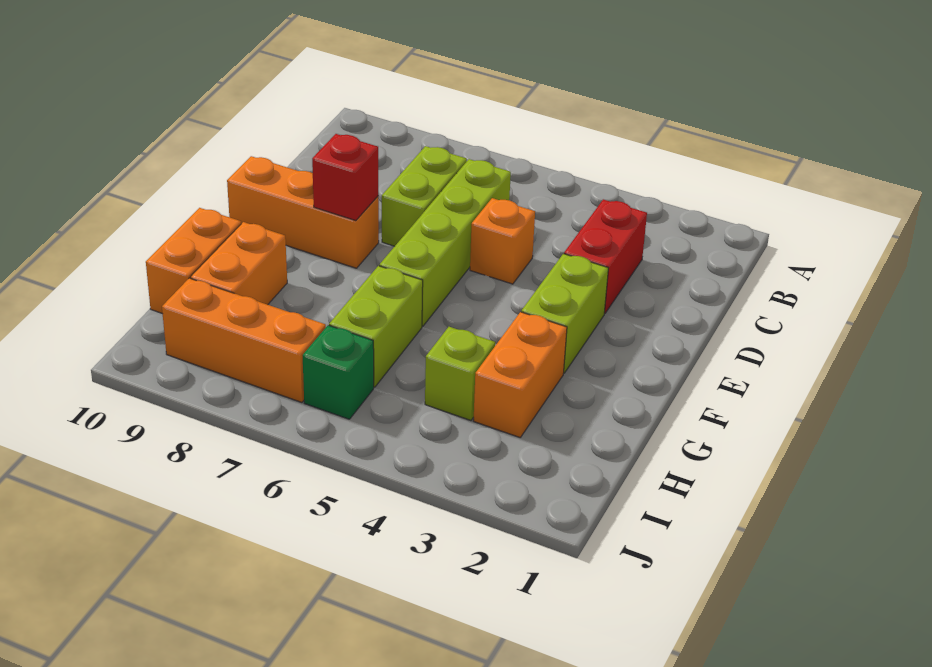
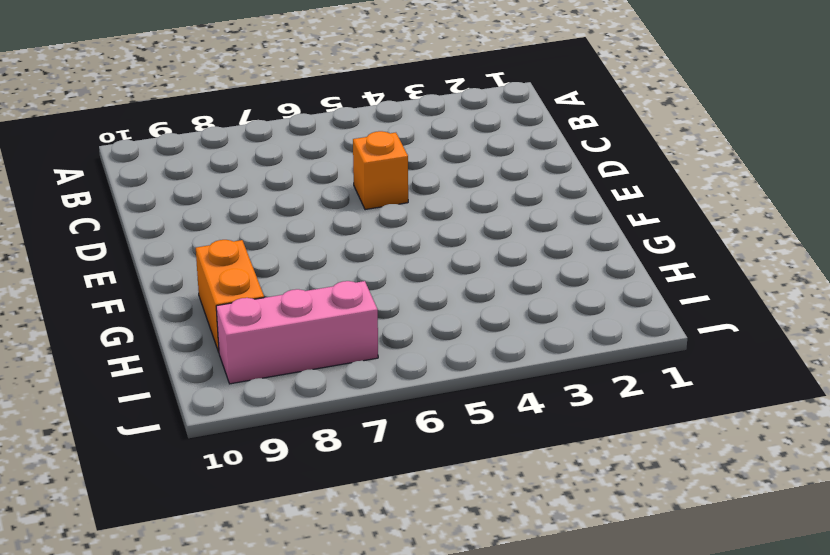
pink brick I7:I9 level 1 -> orange brick I7:I9 level 1
none -> red brick C3:D3 level 1
none -> lime brick C6:F6 level 1
none -> lime brick C7:D7 level 1

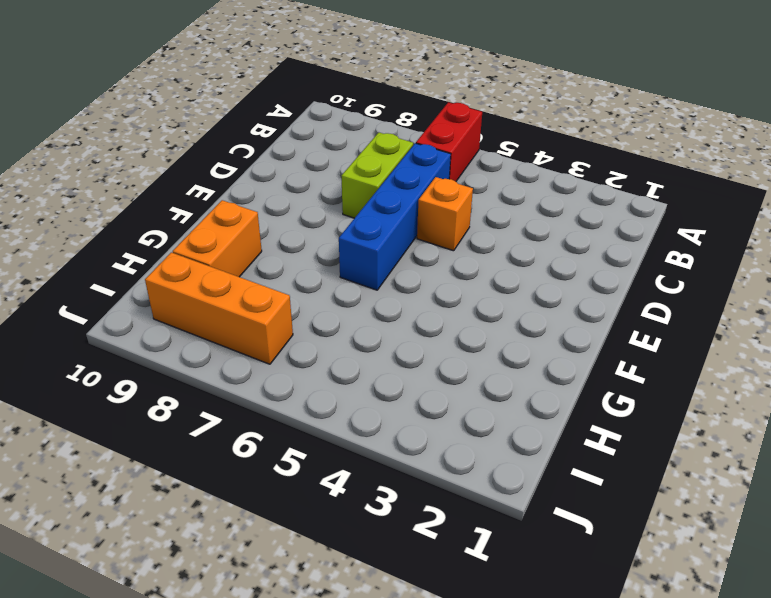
red brick A6:B6 level 1 -> red brick C3:D3 level 1
blue brick C6:F6 level 1 -> lime brick C6:F6 level 1
none -> lime brick E3:F3 level 1
none -> orange brick E8:E10 level 1
none -> orange brick G3:H3 level 1

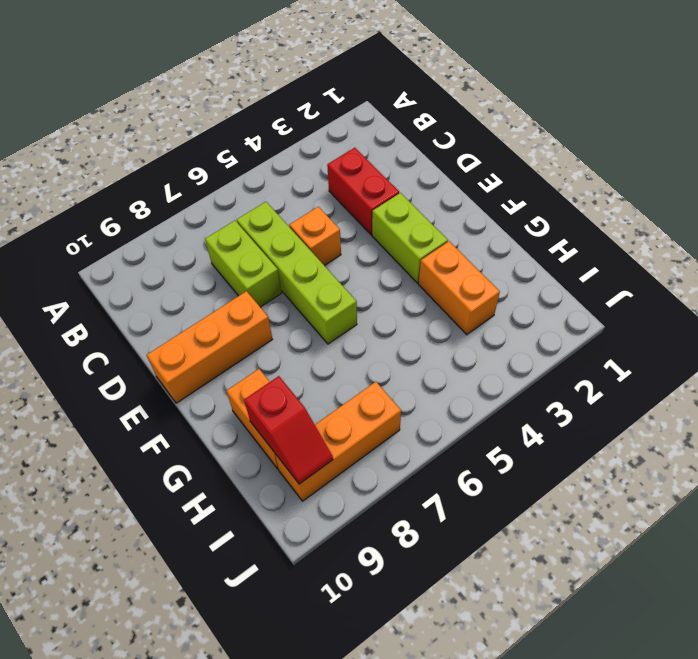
red slope H9:I9 level 2 top H -> none
none -> lime brick G6:H6 level 1
none -> orange brick G10:H10 level 1
none -> lime brick H4 level 1

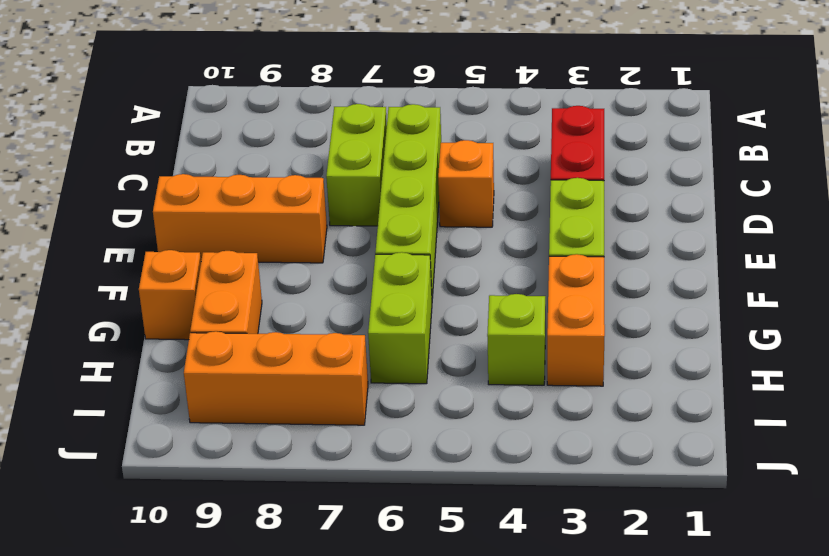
orange brick G10 level 1 -> orange brick G10:H10 level 1
none -> green brick I6 level 1
none -> red brick E8 level 2

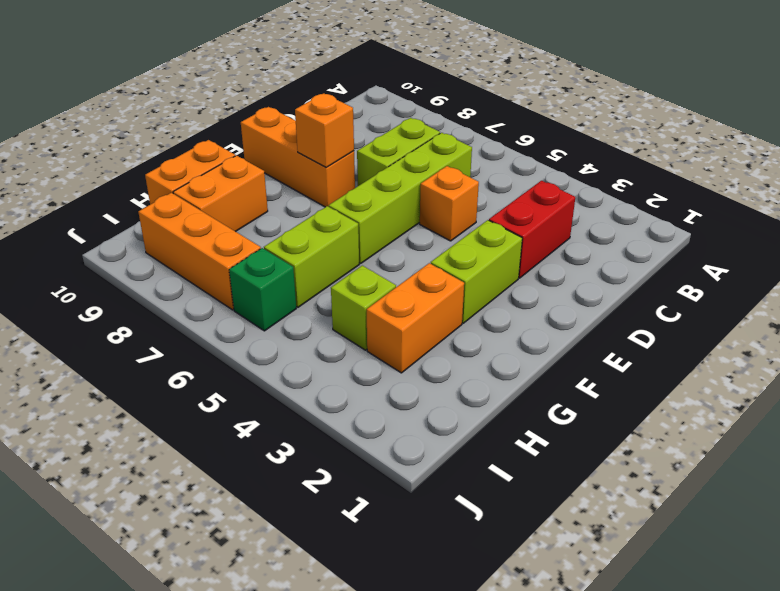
orange brick E8 level 2 -> red brick E8 level 2

